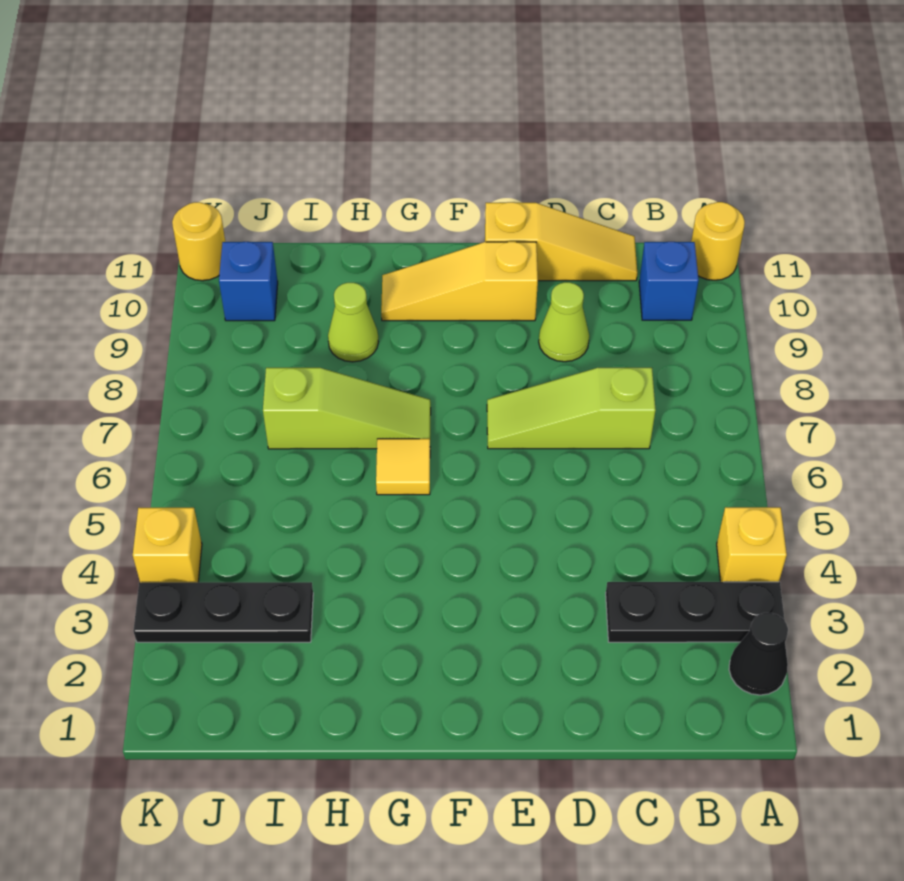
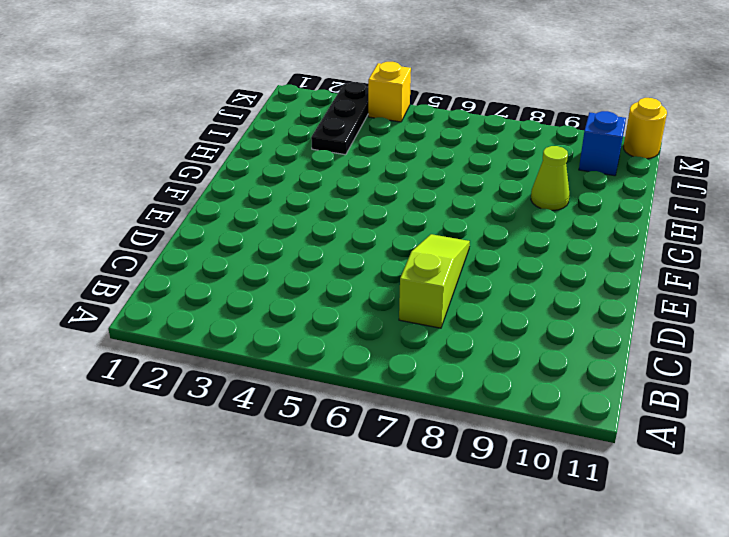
none -> black cone A2 level 1
none -> black plate A3:C3 level 1
none -> yellow brick A4 level 1

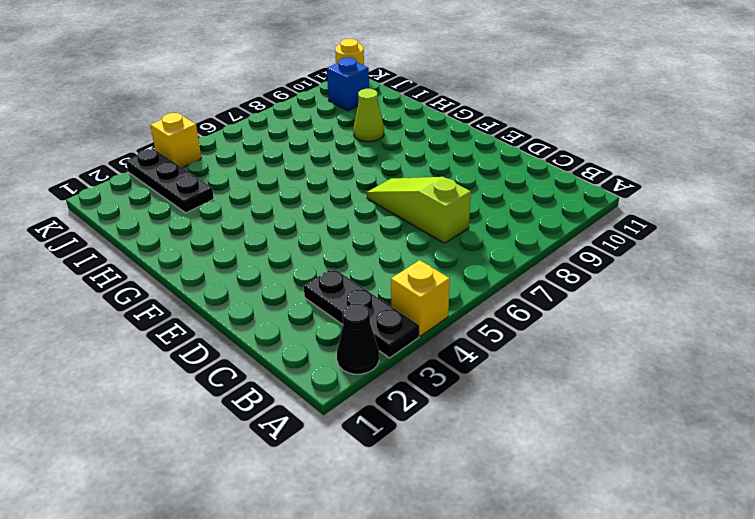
none -> yellow round brick A11 level 1
none -> blue brick B10 level 1
none -> yellow slope C11:E11 level 1 top E

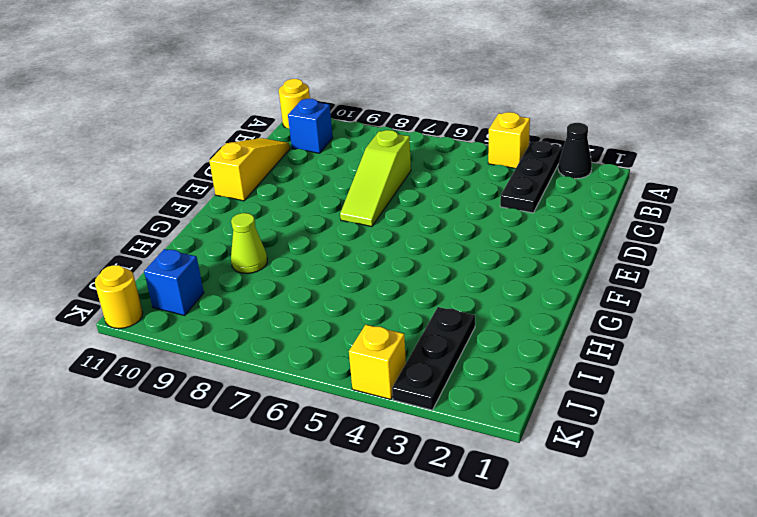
none -> lime cone D9 level 1
none -> yellow slope E10:G10 level 1 top E
none -> yellow tile G6 level 1

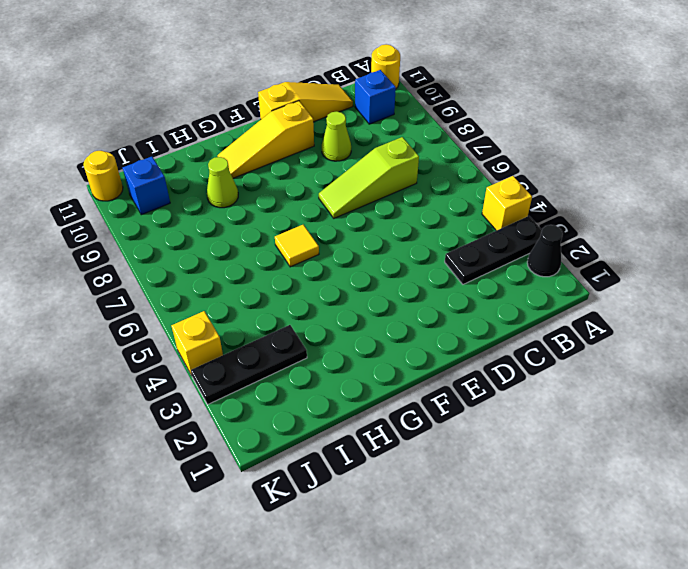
none -> lime slope G7:I7 level 1 top I

